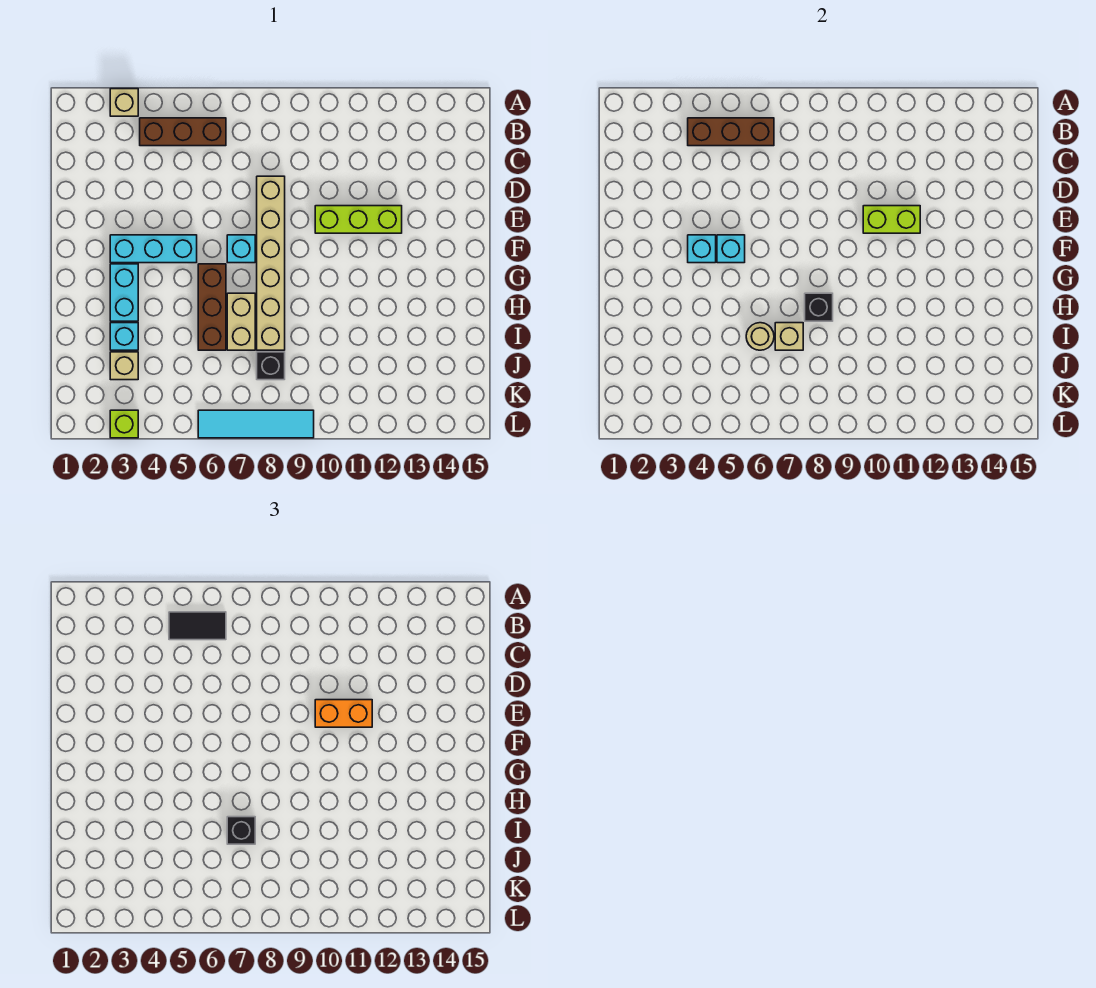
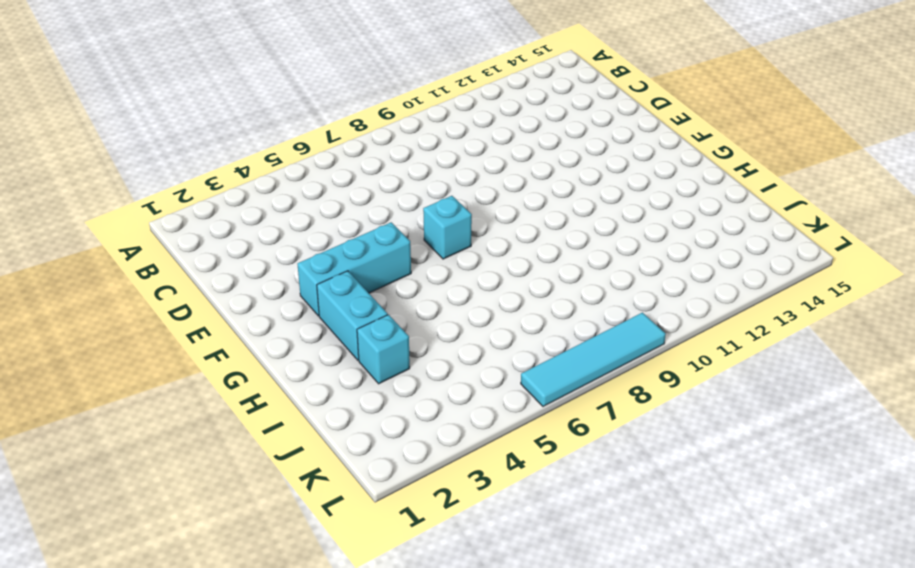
none -> tan brick A3 level 1
none -> brown brick B4:B6 level 1
none -> tan brick D8:I8 level 1

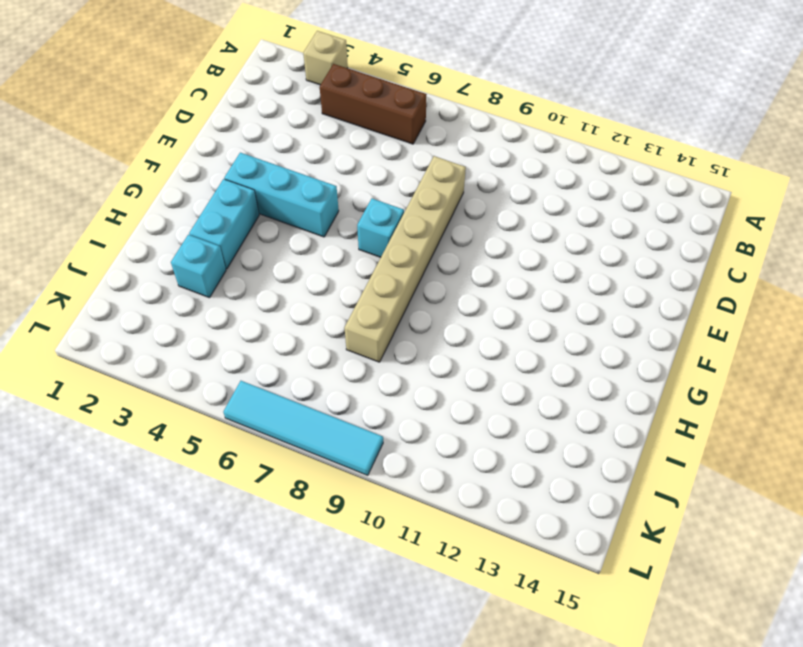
none -> lime brick E10:E12 level 1
none -> brown brick G6:I6 level 1
none -> tan brick H7:I7 level 1

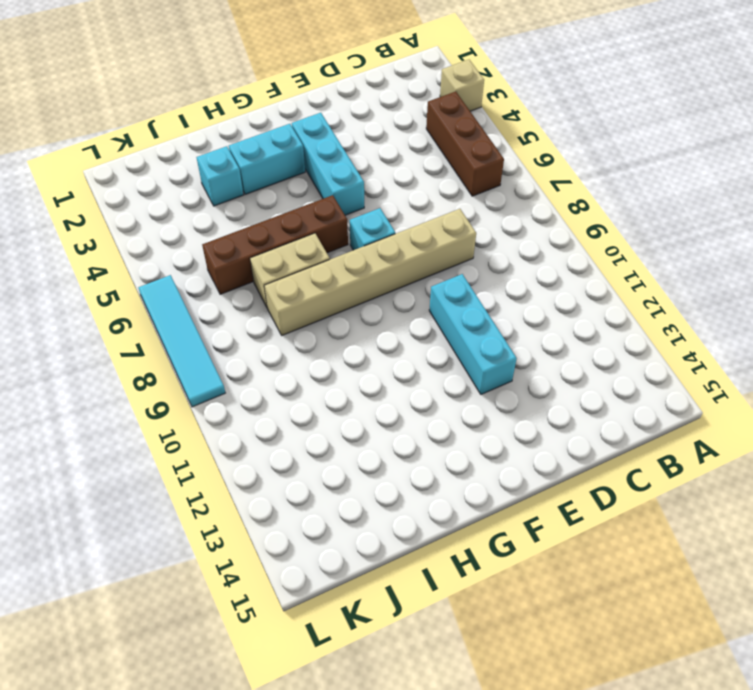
cyan brick E10:E12 level 1 -> lime brick E10:E12 level 1
brown brick G6:J6 level 1 -> brown brick G6:I6 level 1
none -> tan brick J3 level 1
none -> black brick J8 level 1
none -> lime brick L3 level 1

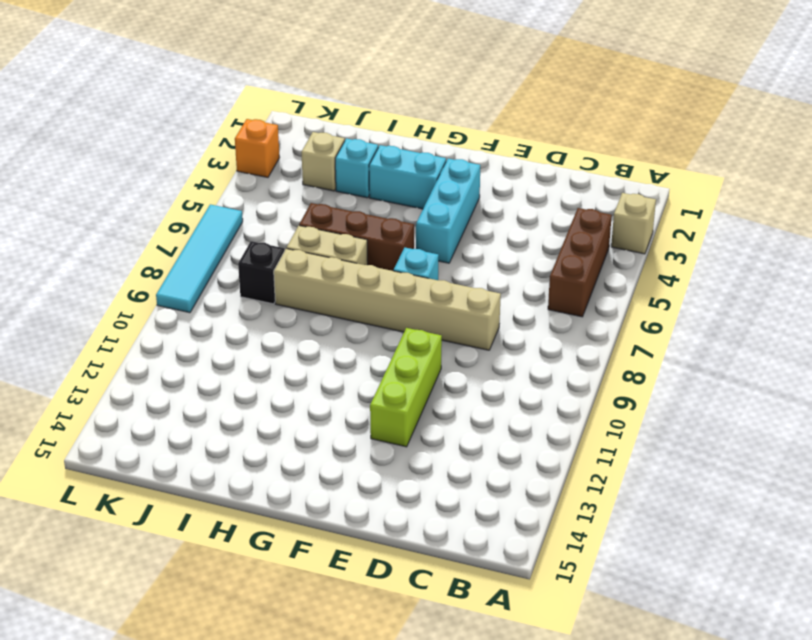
orange brick L3 level 1 -> lime brick L3 level 1
none -> brown brick B4:B6 level 2
none -> lime brick E10:E11 level 2
none -> cyan brick F4 level 2

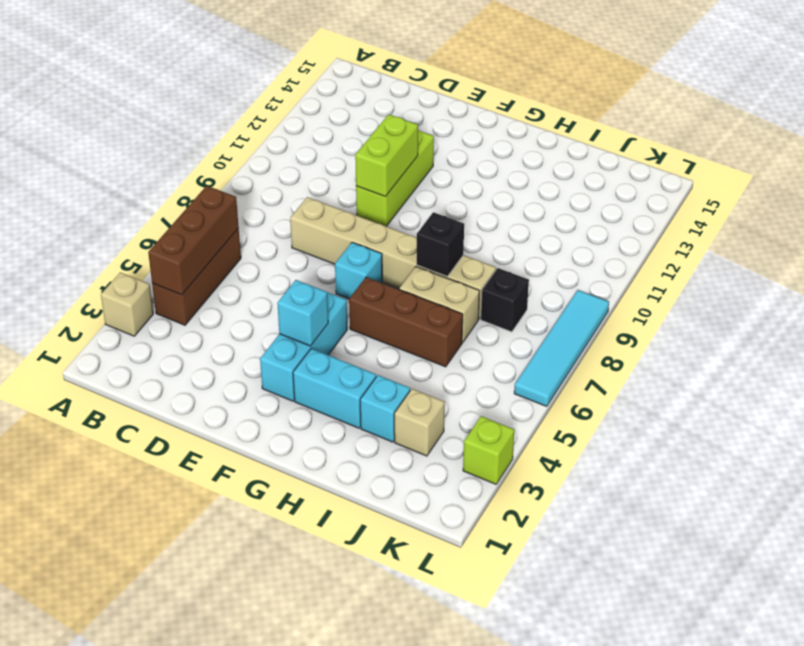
none -> cyan brick F5 level 2
none -> tan round brick I6 level 2
none -> tan brick I7 level 2

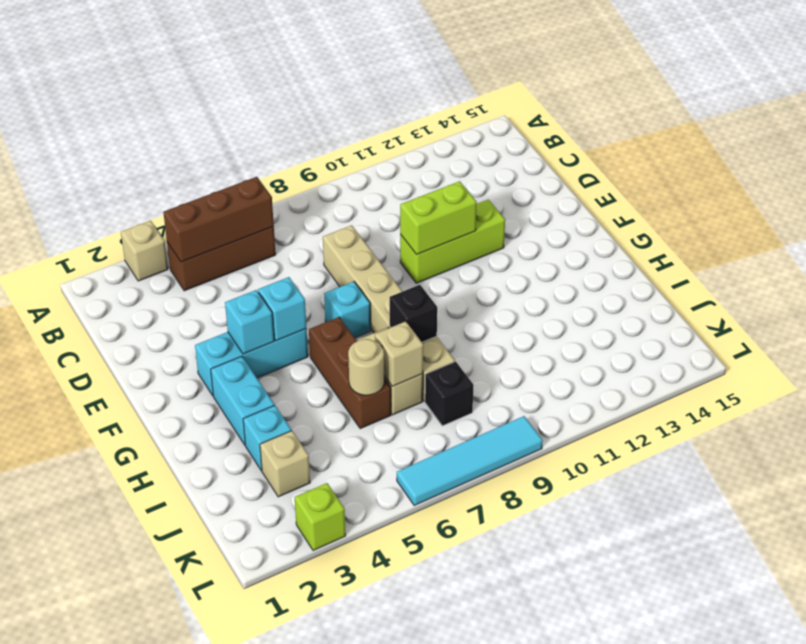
none -> black tile B5:B6 level 3
none -> orange brick E10:E11 level 3
none -> black brick I7 level 3

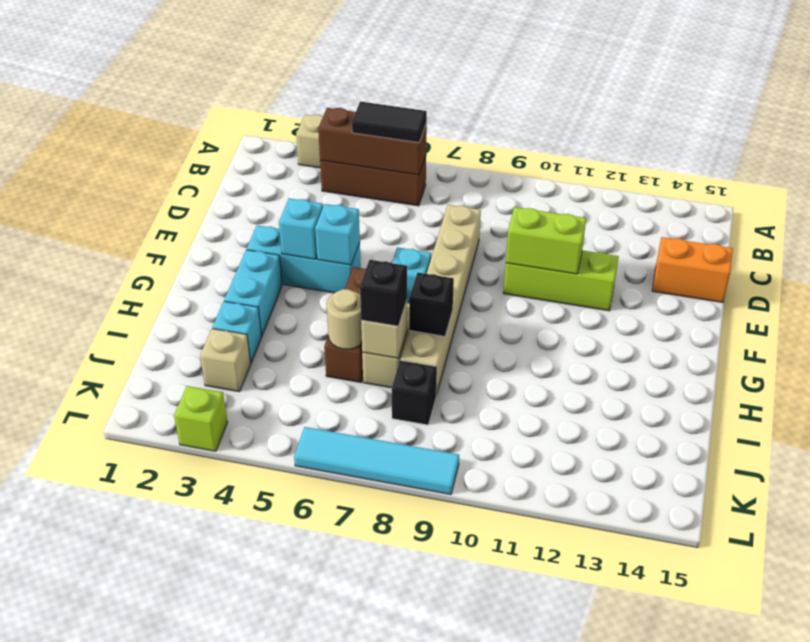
orange brick D14:D15 level 1 -> orange brick E10:E11 level 3

